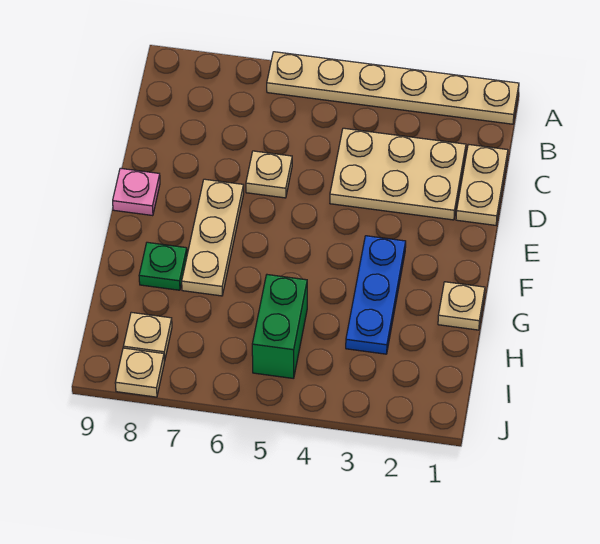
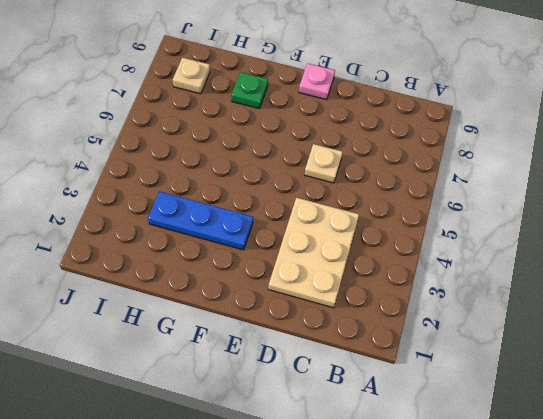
none -> tan plate A1:A6 level 1
none -> tan plate C1:D1 level 1
none -> tan plate E7:G7 level 1

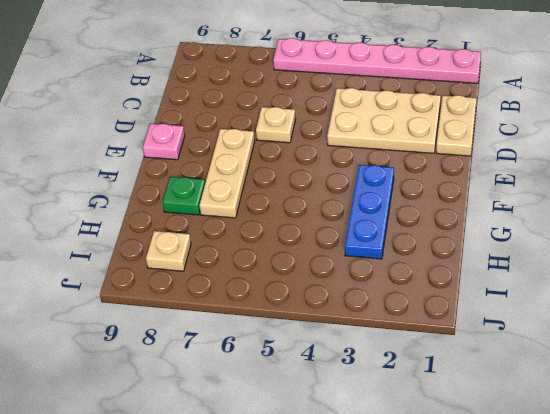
pink plate A1:A6 level 1 -> tan plate A1:A6 level 1
none -> tan plate G1 level 1
none -> green brick H5:I5 level 1
none -> tan plate J8 level 1

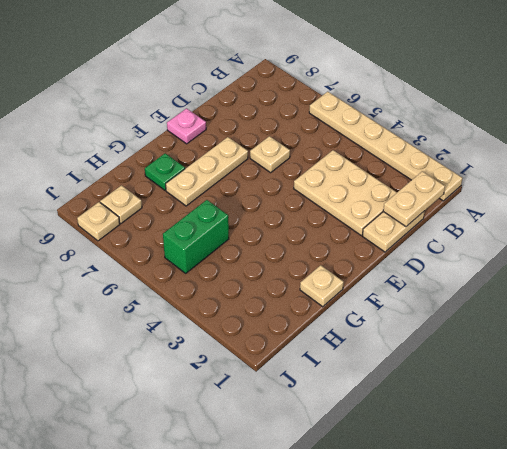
tan plate B1:C1 level 2 -> none
none -> blue plate F3:H3 level 1

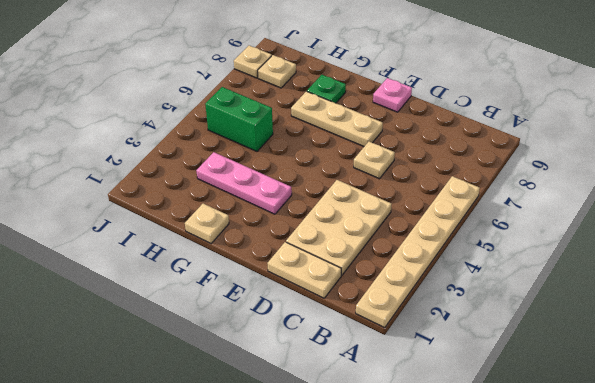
pink plate F3:H3 level 1 -> blue plate F3:H3 level 1

